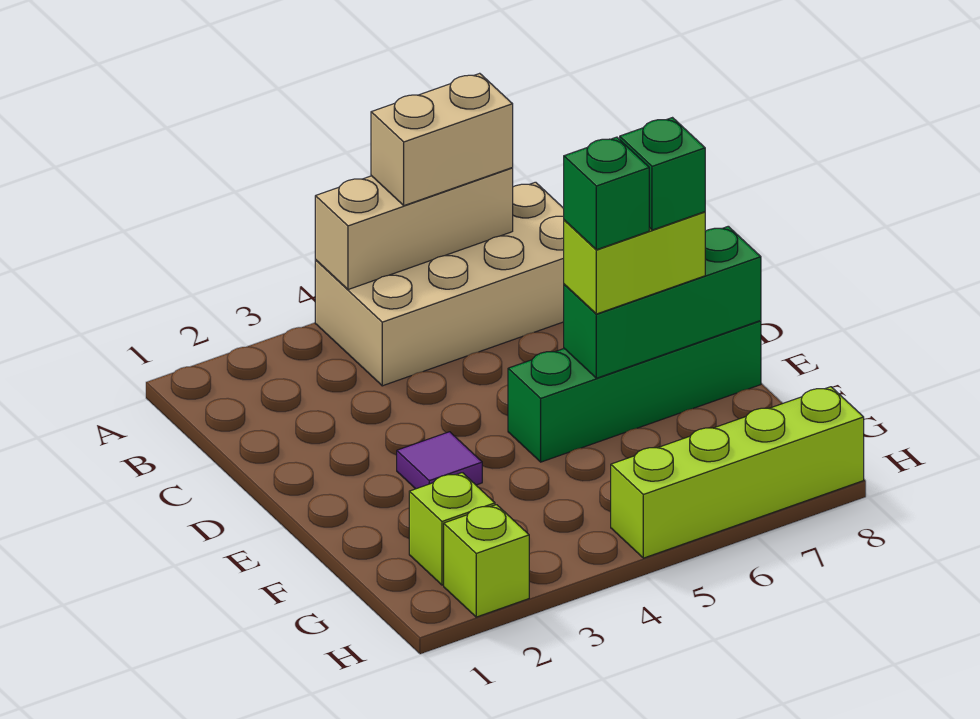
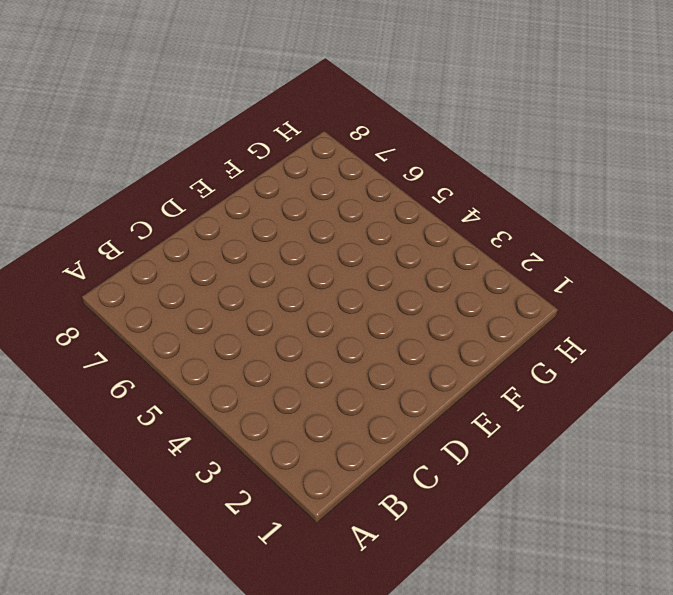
none -> tan brick A4:B7 level 1
none -> purple tile E3 level 1
none -> green brick E5:E8 level 1

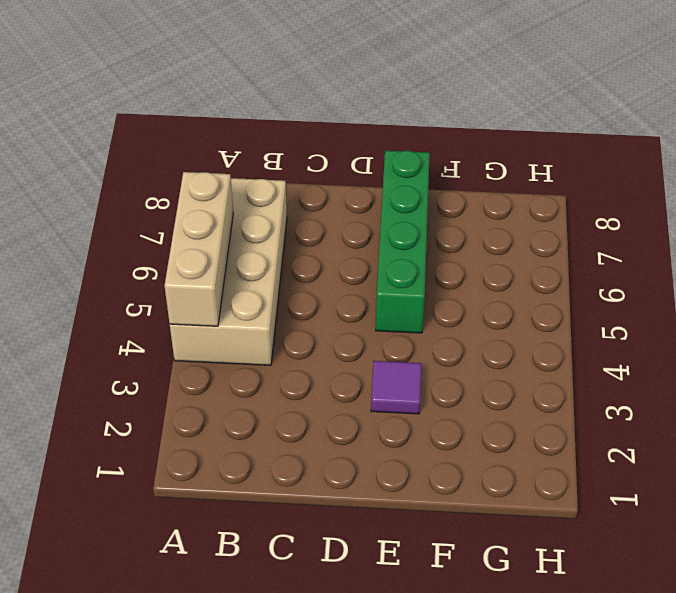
none -> lime brick G2 level 1
none -> lime brick H2 level 1
none -> lime brick H5:H8 level 1

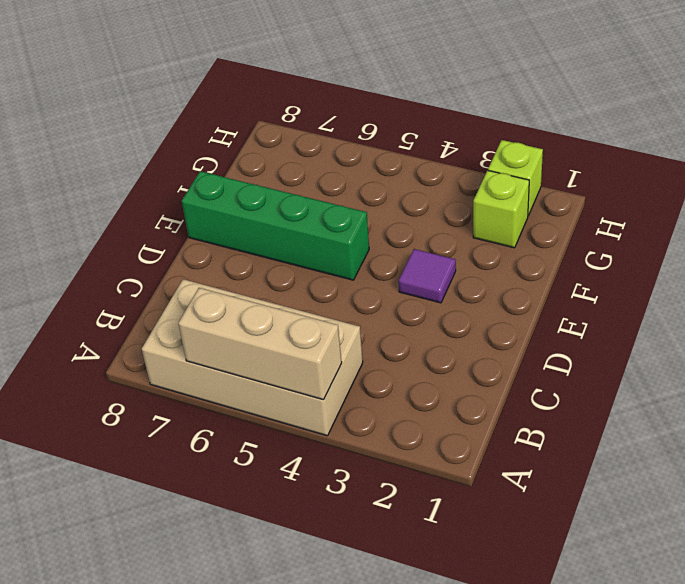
none -> lime brick H5:H8 level 1
none -> green brick E6:E8 level 2
none -> tan brick A5:A6 level 3

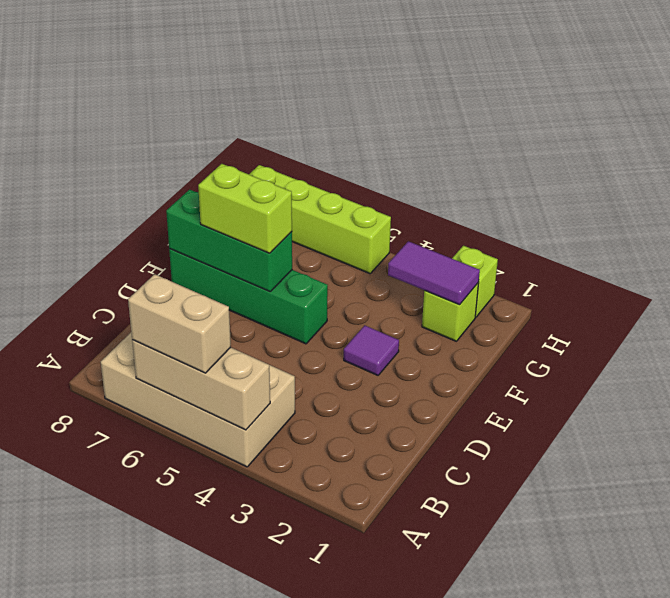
purple tile G2:G3 level 2 -> none
none -> green brick E6 level 4
none -> green brick E7 level 4

